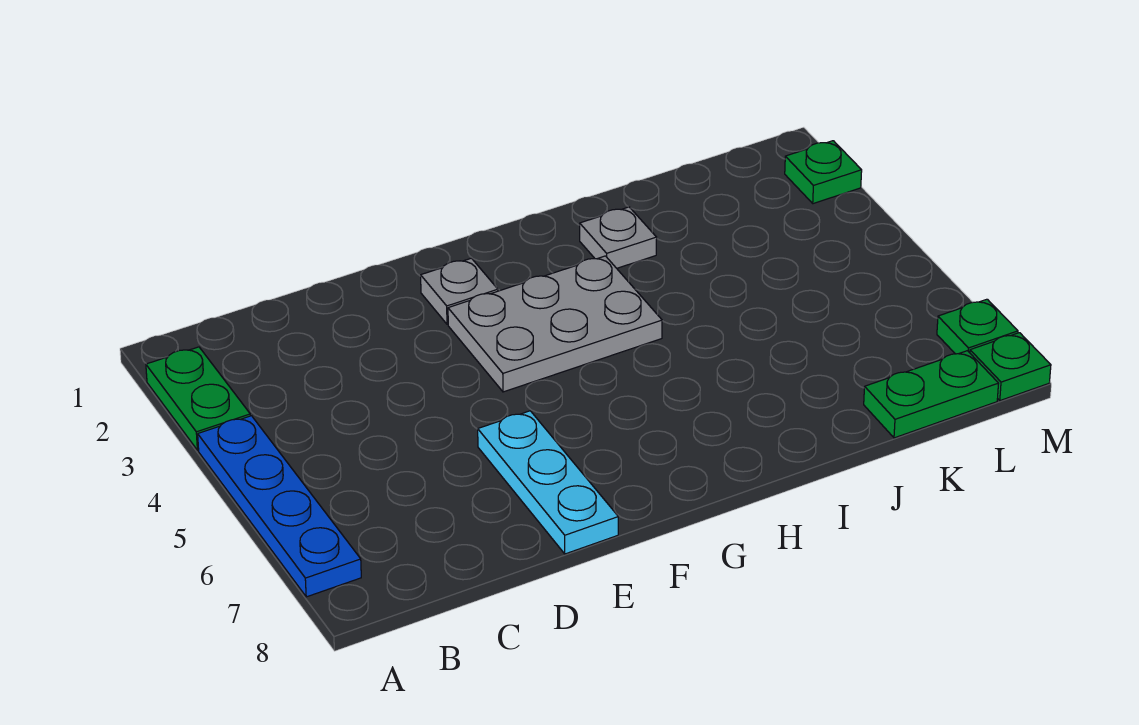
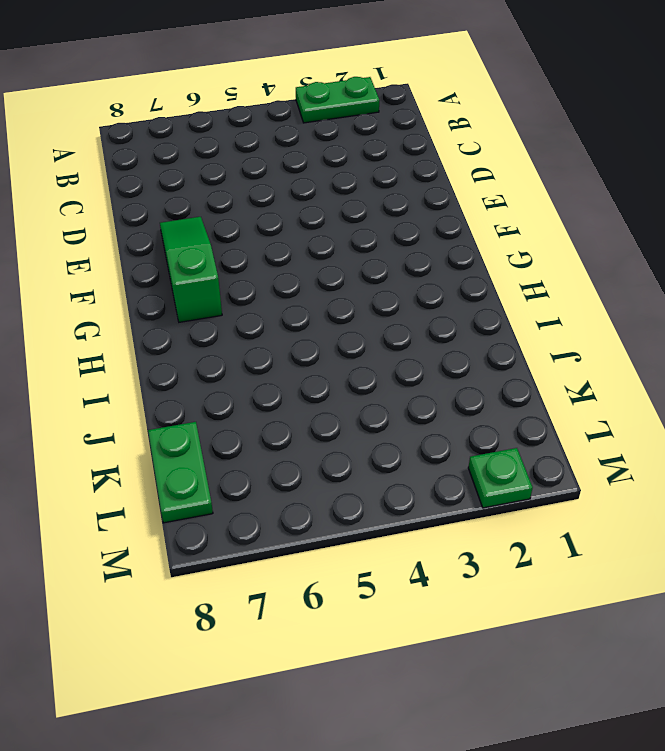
green slope E7:G7 level 1 top G -> cyan plate E6:E8 level 1
none -> blue plate A4:A7 level 1
none -> grey plate F2 level 1

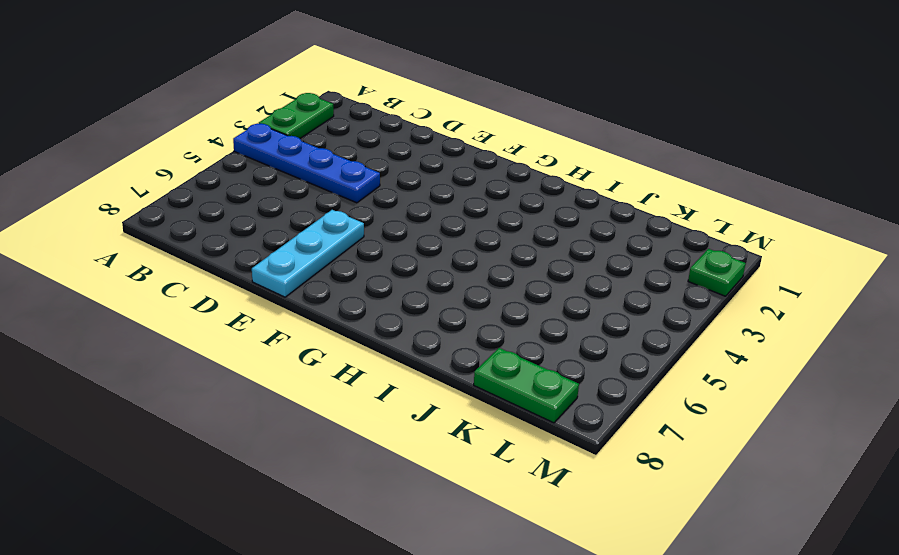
blue plate A4:D4 level 1 -> blue plate A4:A7 level 1
none -> grey plate F2 level 1
none -> grey plate F3:H4 level 1

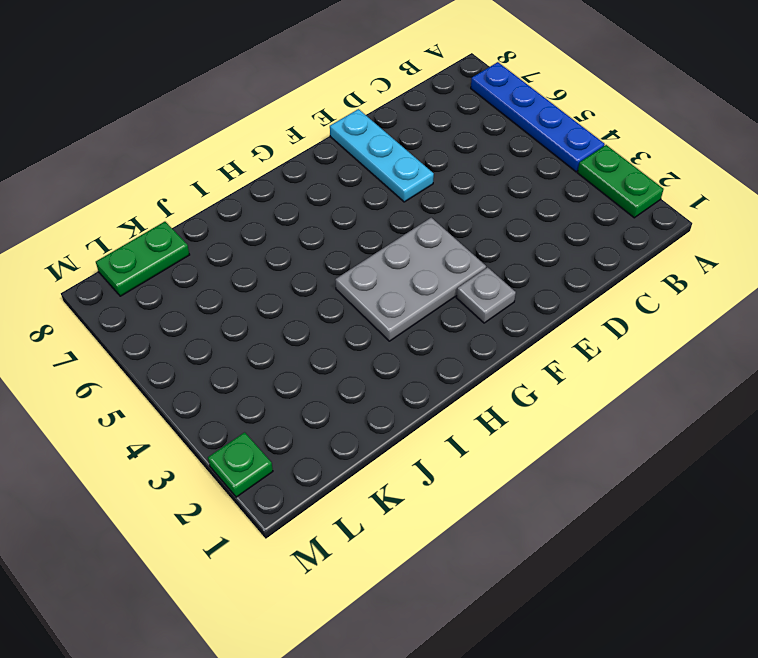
none -> grey plate I2 level 1
none -> green plate M7 level 1

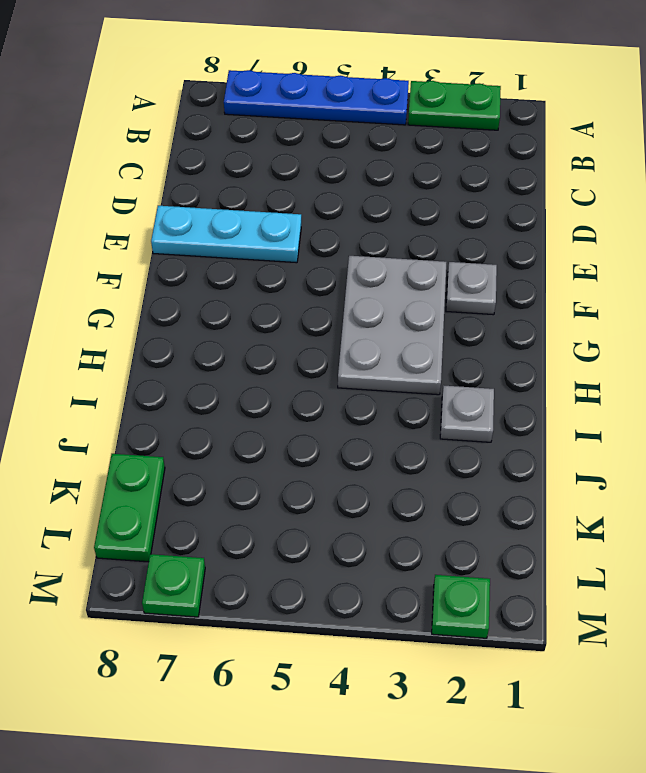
none -> green plate M8 level 1

